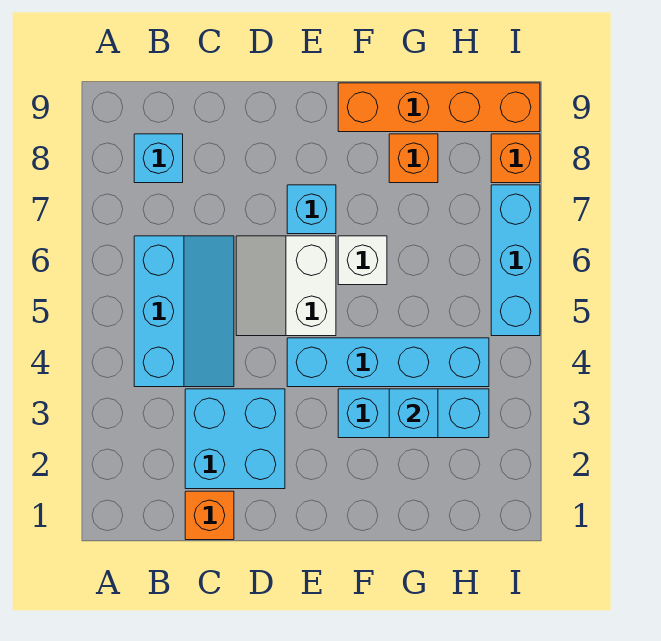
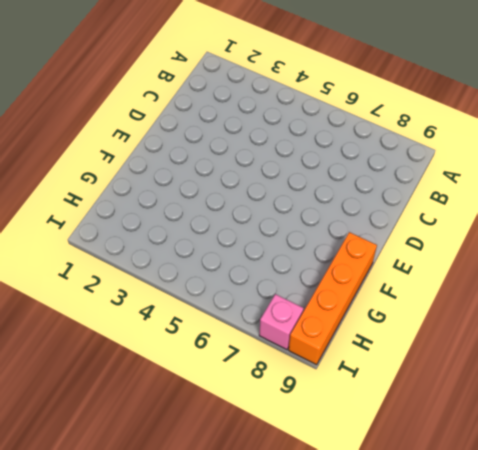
pink brick I8 level 1 -> orange brick I8 level 1
none -> cyan slope B4:C6 level 1 top B
none -> cyan brick B8 level 1
none -> orange brick C1 level 1

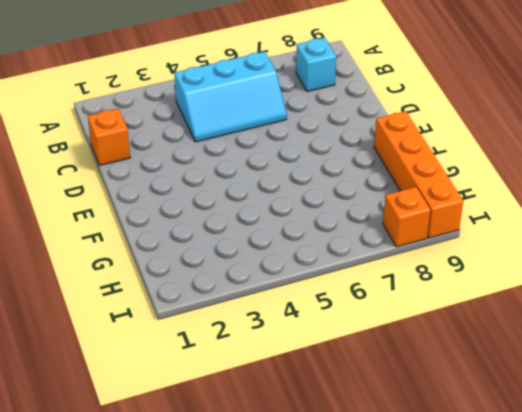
none -> cyan brick C2:D3 level 1
none -> white slope D5:E6 level 1 top E
none -> cyan brick E4:H4 level 1

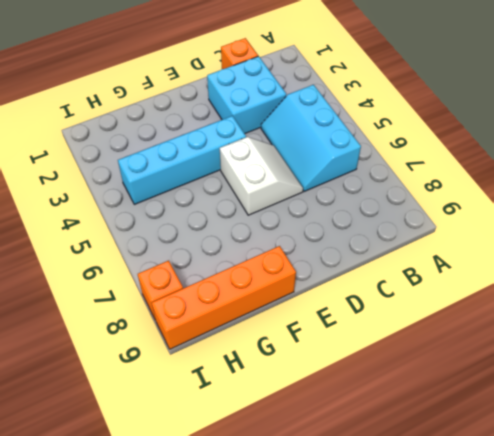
none -> cyan brick B8 level 1
none -> cyan brick E7 level 1
none -> cyan brick F3:H3 level 1

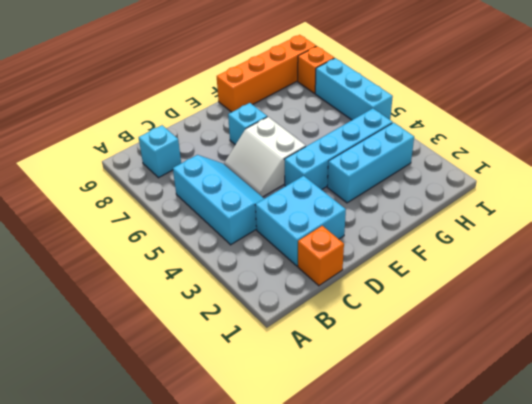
none -> white brick F6 level 1
none -> orange brick G8 level 1
none -> cyan brick G3 level 2

